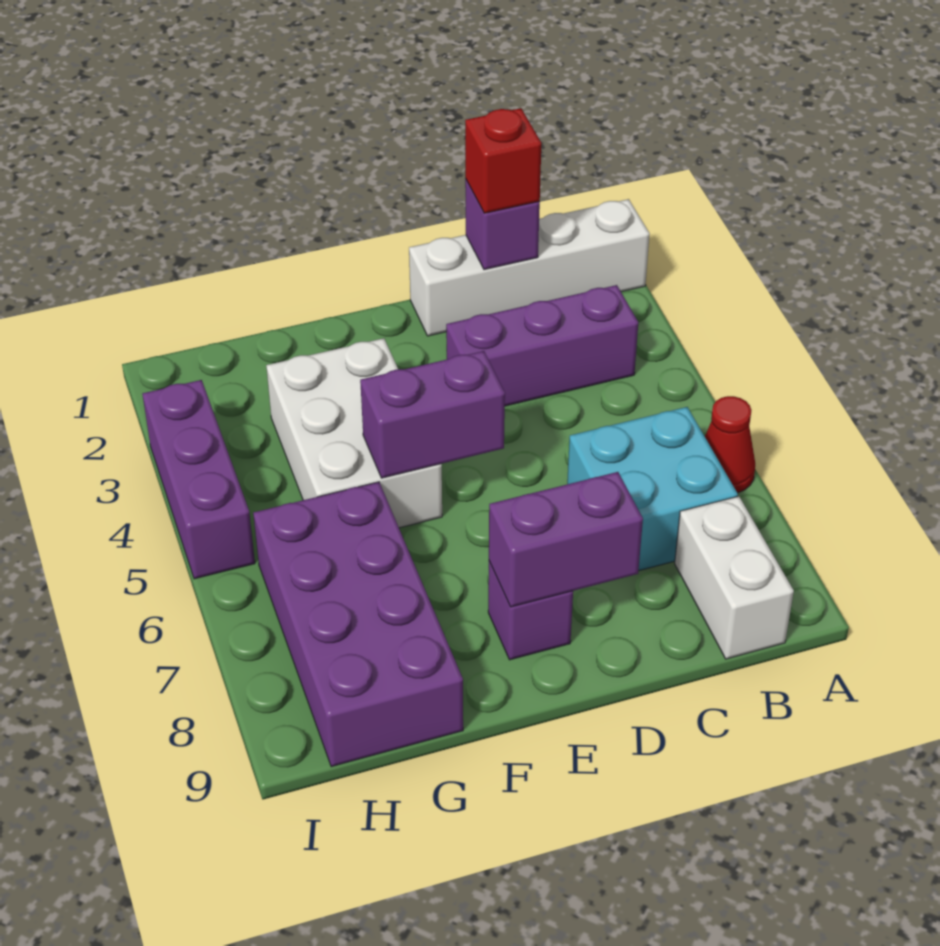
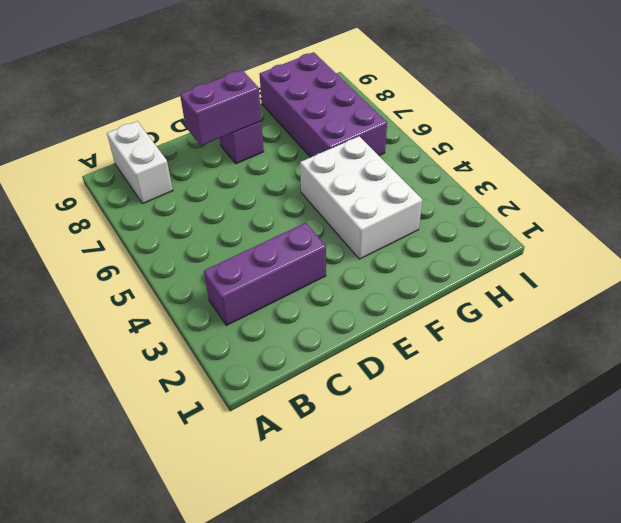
none -> white brick A1:D1 level 1
none -> red cone A6 level 1
none -> cyan brick B6:C7 level 1

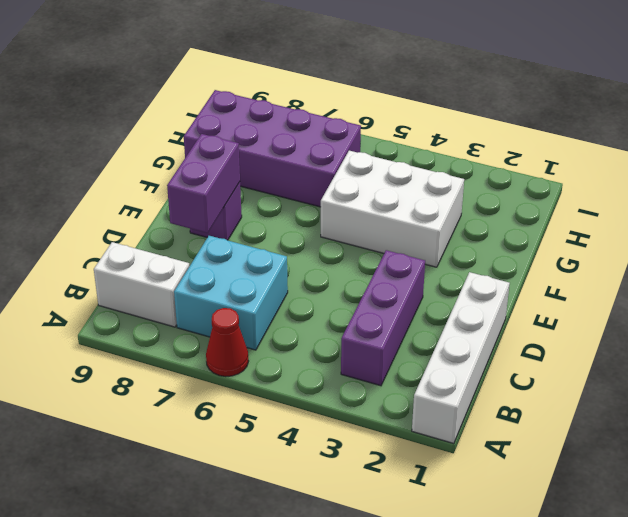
none -> purple brick I3:I5 level 1
none -> purple brick C1 level 2
none -> purple brick E5:F5 level 2

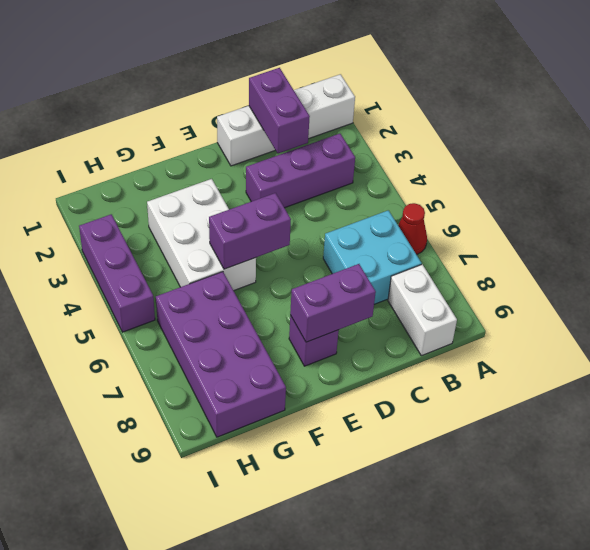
purple brick C1:C2 level 2 -> purple brick C1 level 2
none -> red brick C1 level 3

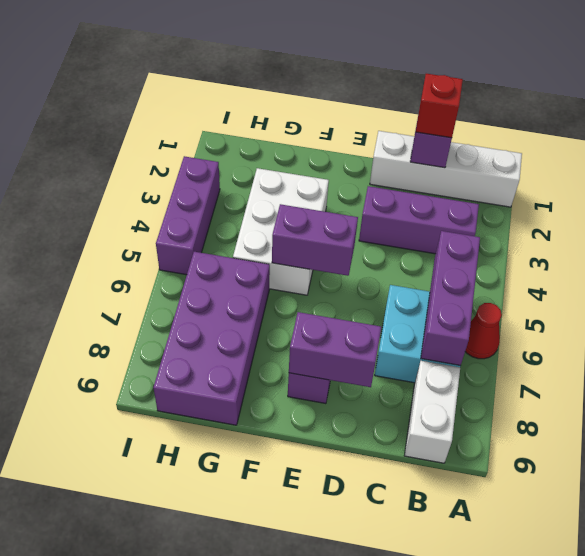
purple brick B5:B7 level 2 -> none

